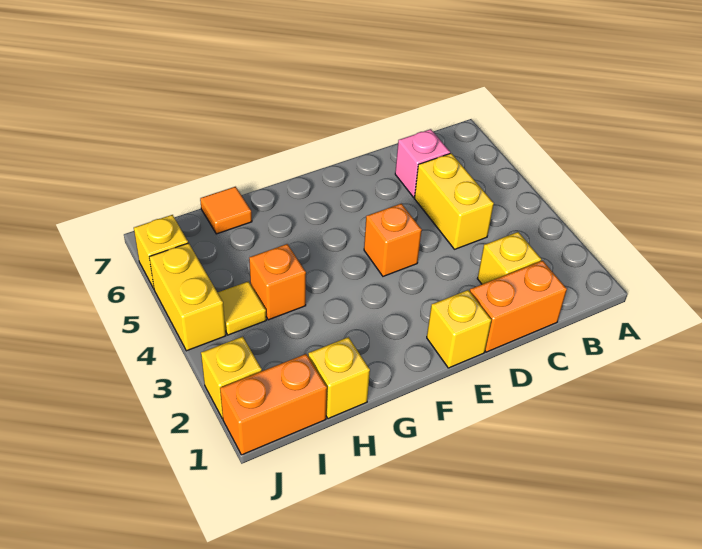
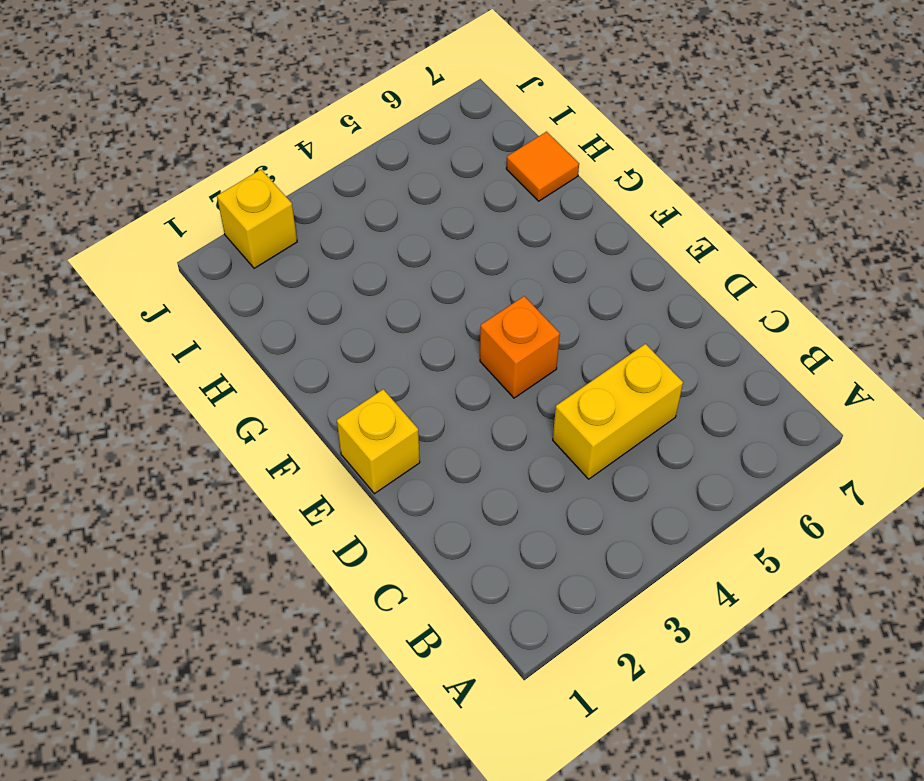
none -> orange brick C1:D1 level 1
none -> yellow brick C2 level 1
none -> pink brick C6 level 1

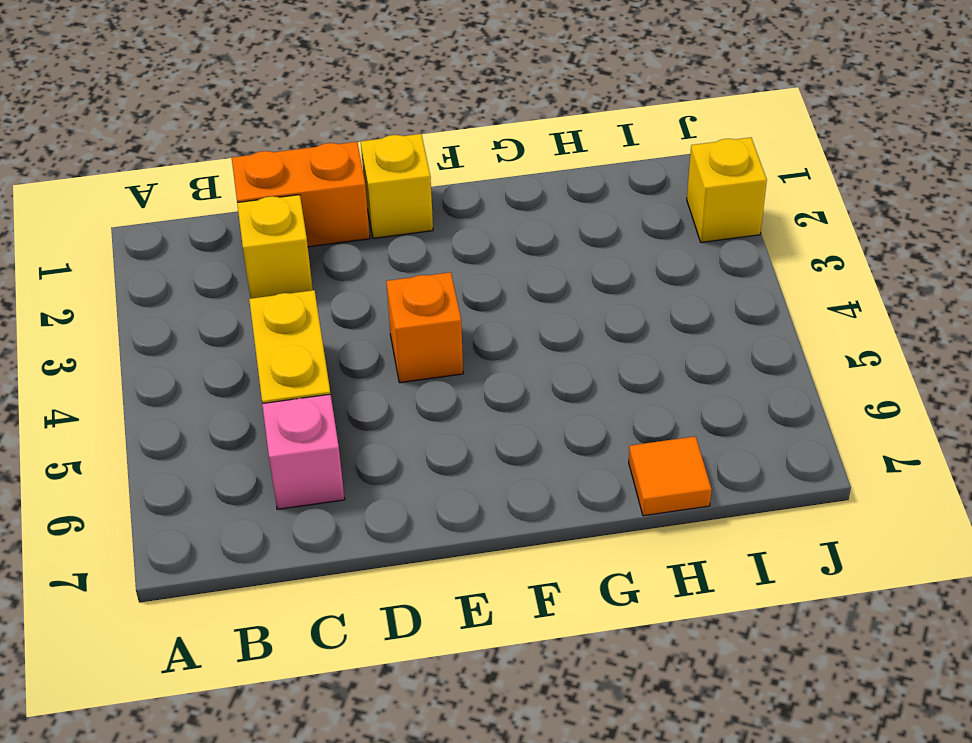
none -> yellow brick H1 level 1
none -> orange brick H4 level 1
none -> orange brick I1:J1 level 1

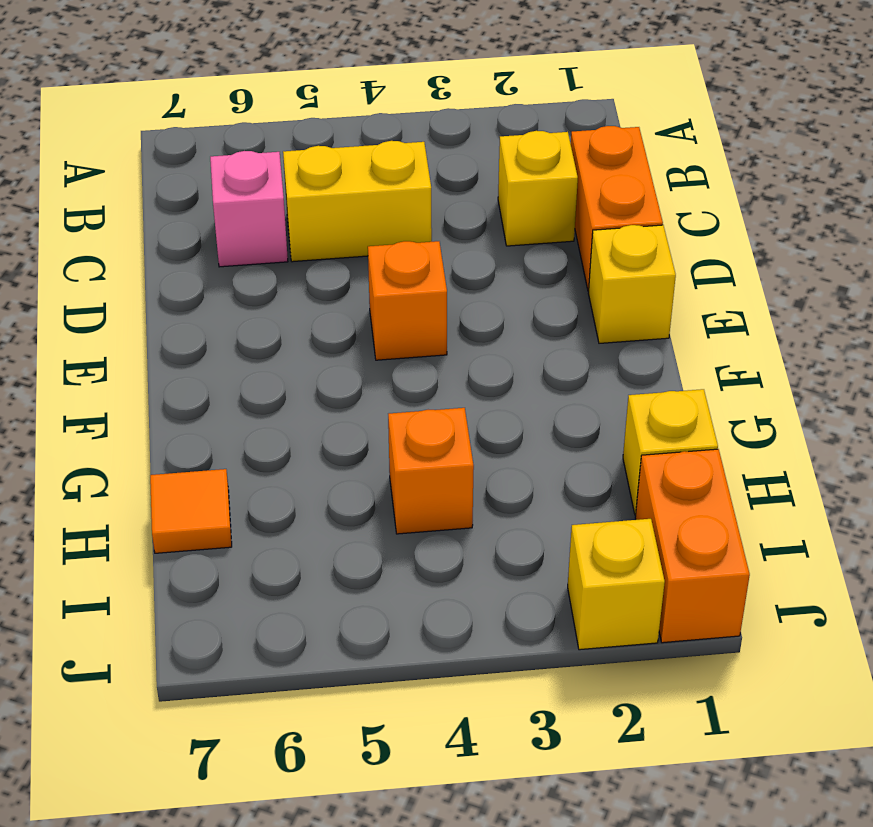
none -> yellow tile I4 level 1
none -> yellow brick J4:J5 level 1
none -> yellow brick J6 level 1

